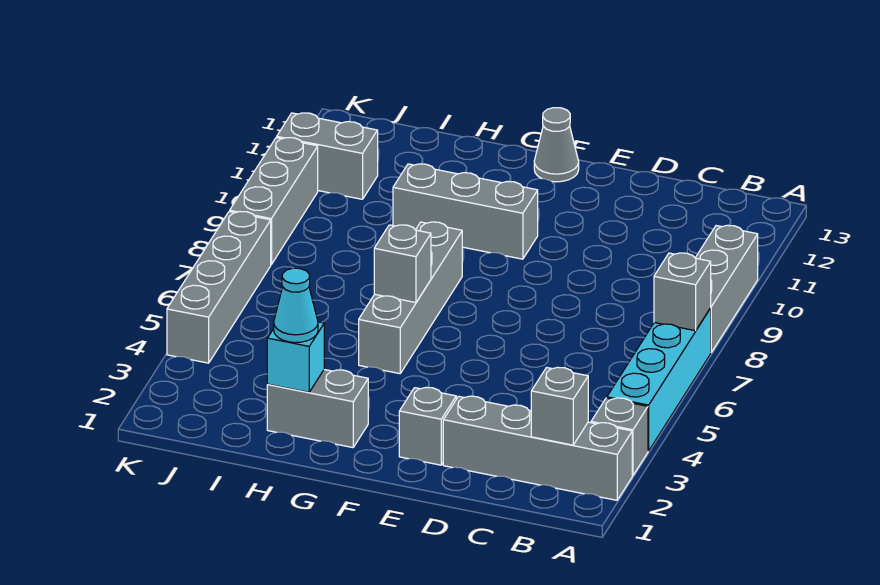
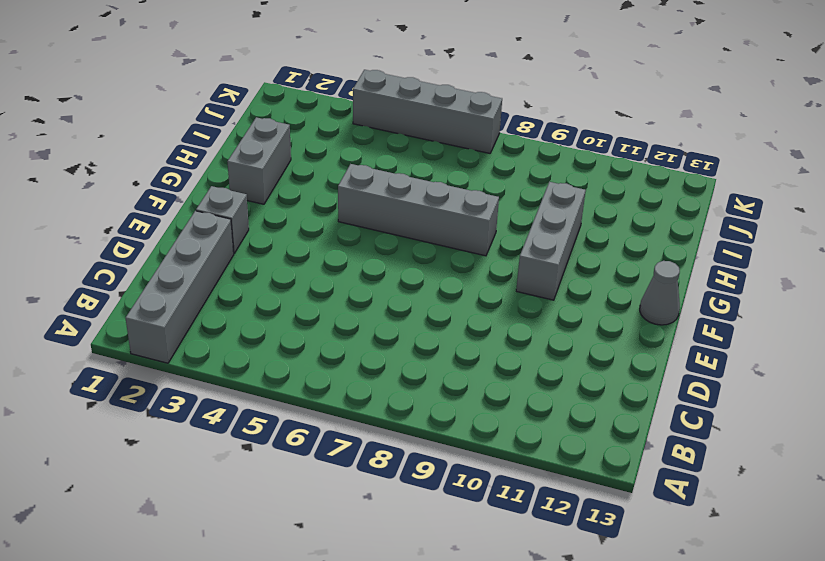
none -> grey brick A3 level 1
none -> cyan brick A4:A7 level 1
none -> grey brick A8:A10 level 1

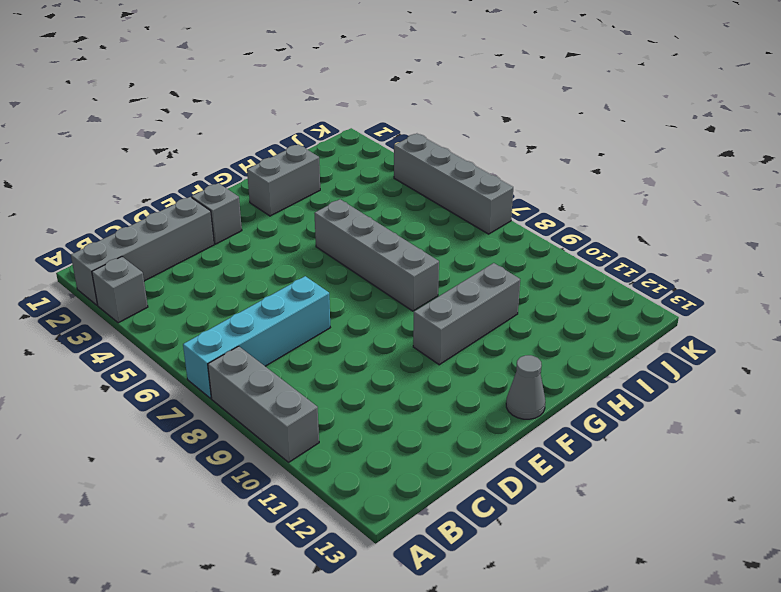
cyan brick A7:D7 level 1 -> cyan brick A4:A7 level 1
none -> grey brick J11:K11 level 1
none -> grey brick K8:K10 level 1
none -> grey brick A7 level 2

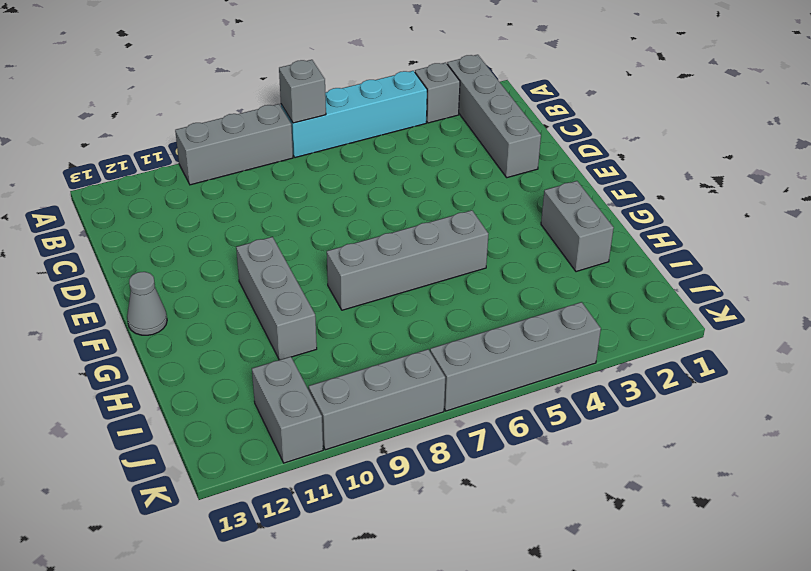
none -> grey brick E2 level 1
none -> grey brick B2 level 2
none -> grey brick G6 level 2

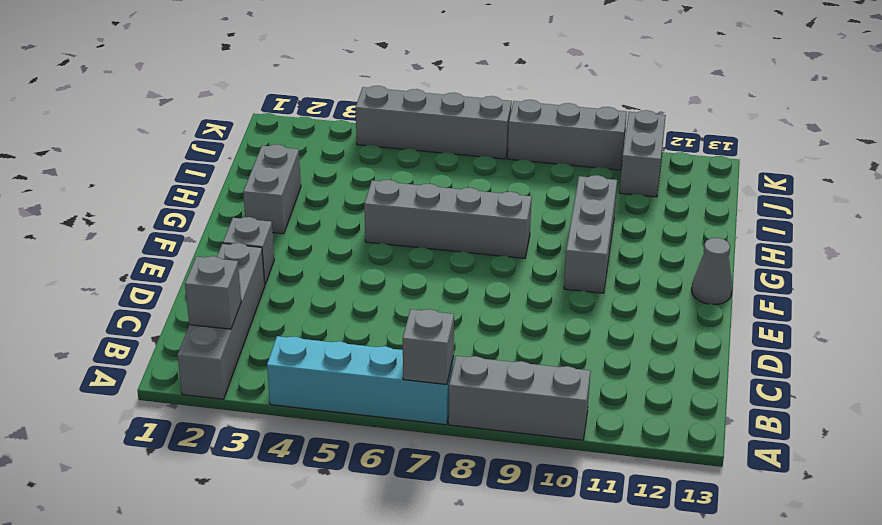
none -> grey brick A3 level 1
none -> grey brick G6 level 2
none -> cyan brick H2 level 2

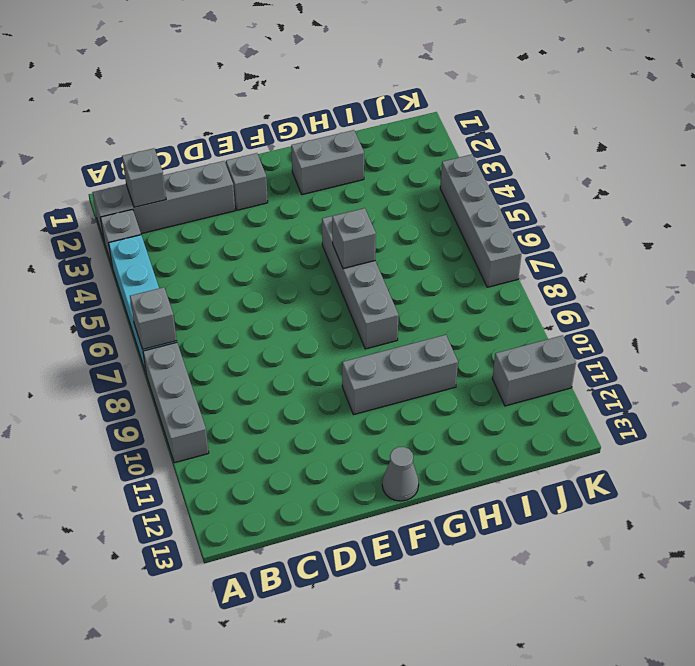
none -> grey brick K8:K10 level 1
none -> cyan brick H2 level 2
none -> cyan cone H2 level 3

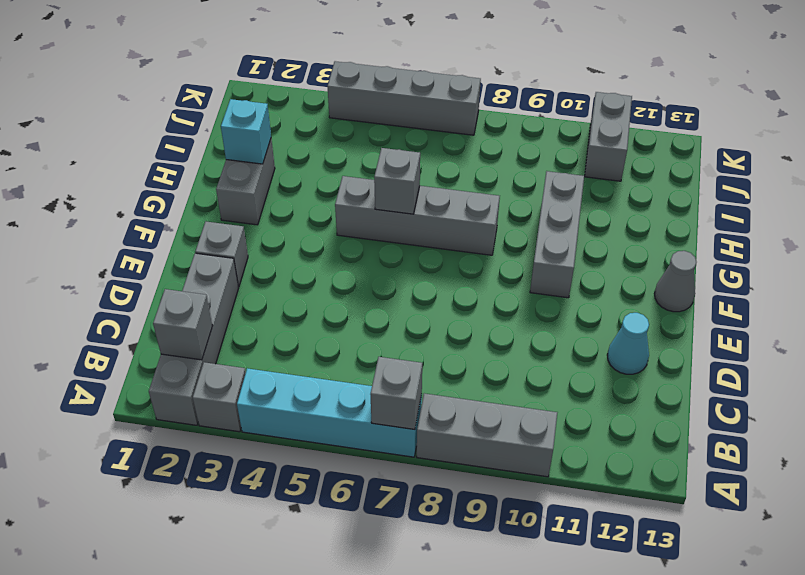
cyan cone D12 level 1 -> cyan cone H2 level 3
none -> grey brick K8:K10 level 1

